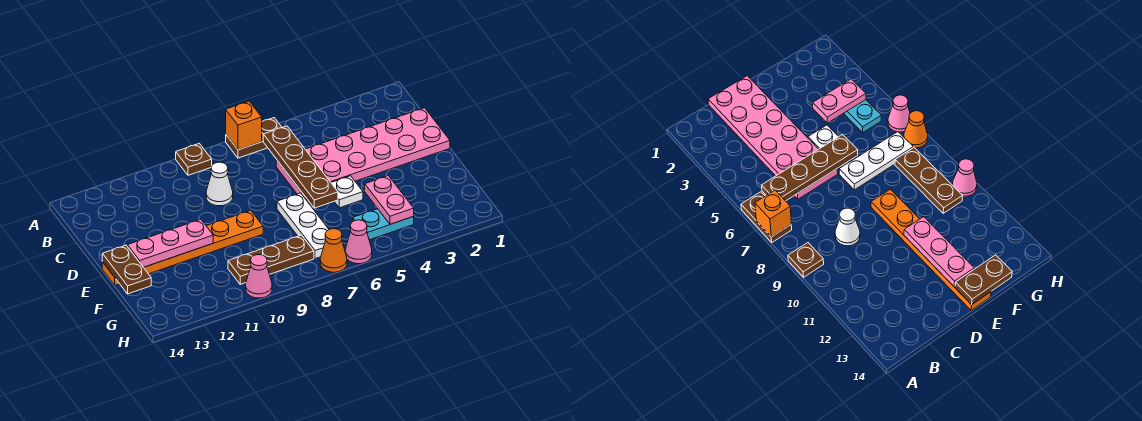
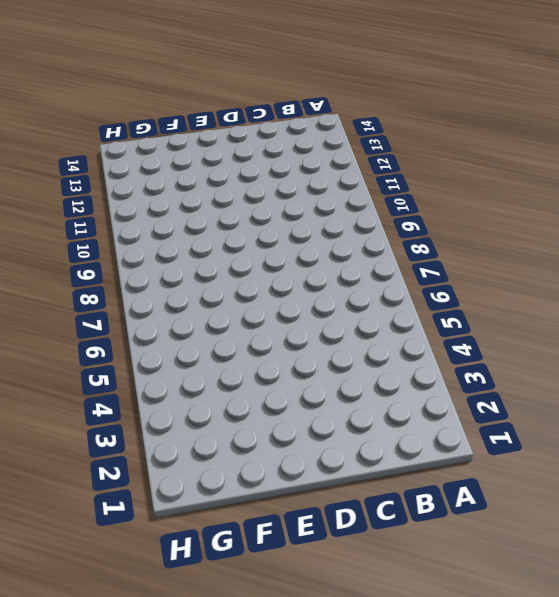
none -> brown plate A6:A7 level 1
none -> brown plate A9 level 1
none -> pink plate C1:D6 level 1

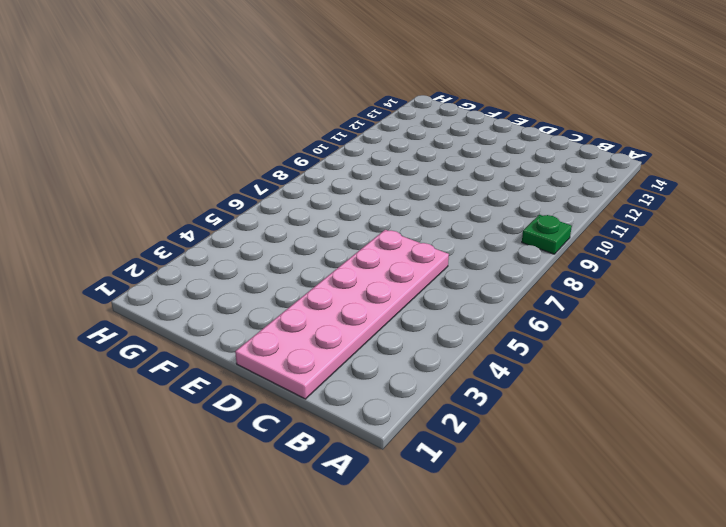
green plate A9 level 1 -> brown plate A9 level 1
none -> brown plate A6:A7 level 1
none -> white cone C9 level 1
none -> white plate E5 level 1

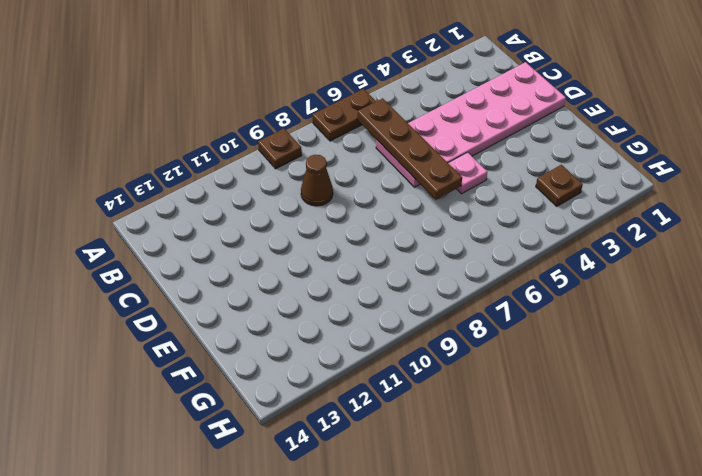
brown cone C9 level 1 -> white cone C9 level 1
pink plate E5 level 1 -> white plate E5 level 1
brown plate G3 level 1 -> none
none -> white plate E7:G7 level 1
none -> orange plate E9:E14 level 1
none -> cyan plate G4:G5 level 1

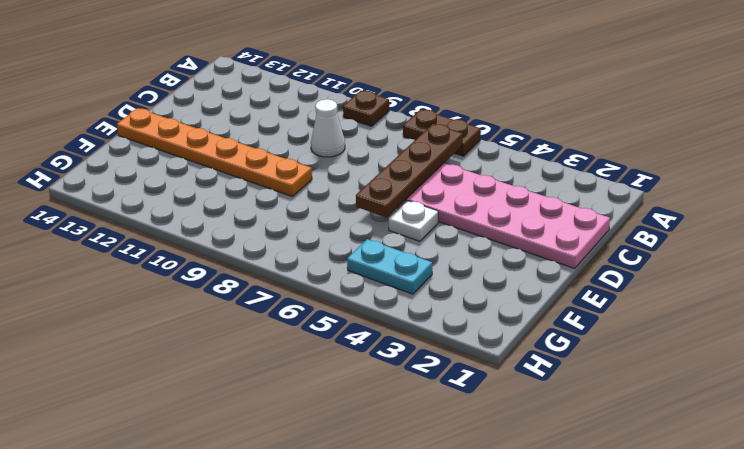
none -> white plate E7:G7 level 1
none -> brown plate G8:G10 level 1
none -> pink cone H6 level 1

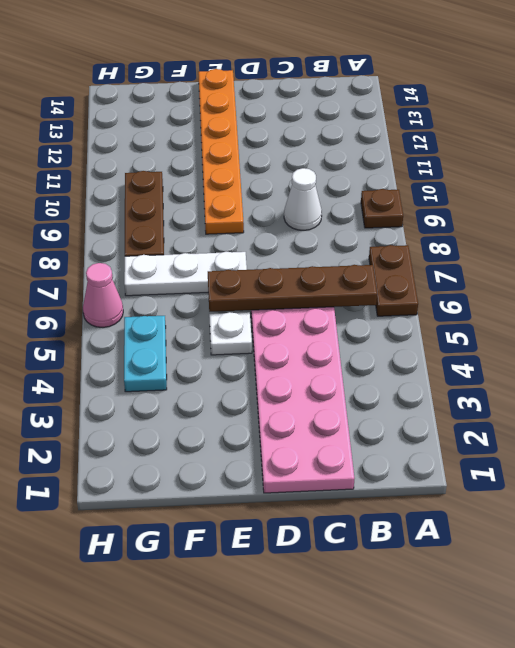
none -> orange cone H7 level 1
none -> pink cone H10 level 1
none -> orange brick A7 level 2

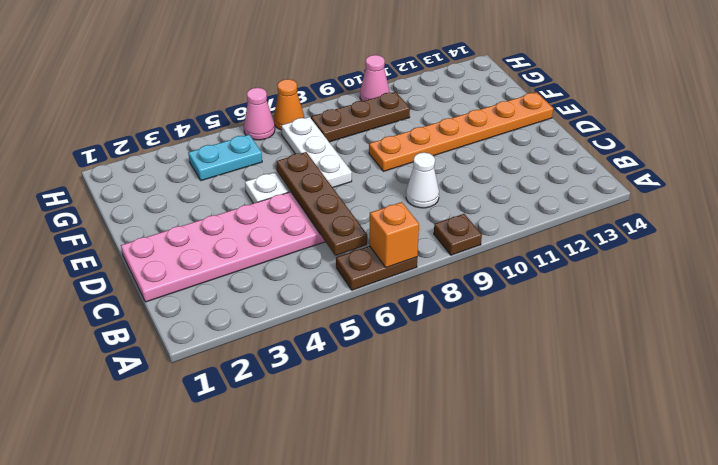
none -> pink plate E11:E13 level 2
none -> brown plate E14:F14 level 2
none -> pink plate F4:G4 level 2

